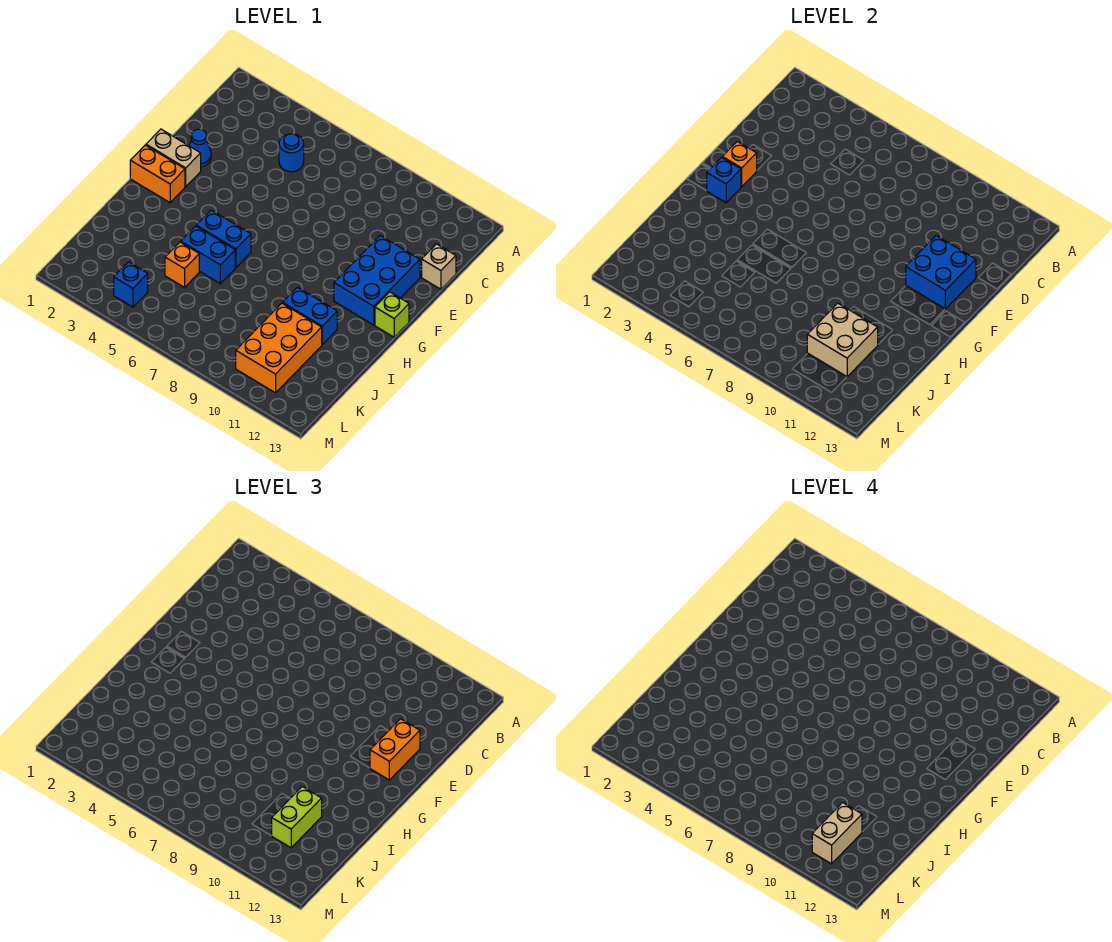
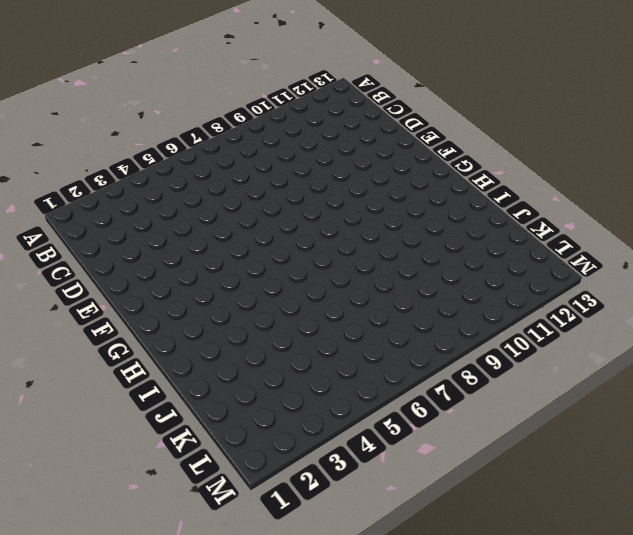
none -> blue round brick C5 level 1
none -> tan brick D13 level 1
none -> blue cone E2 level 1

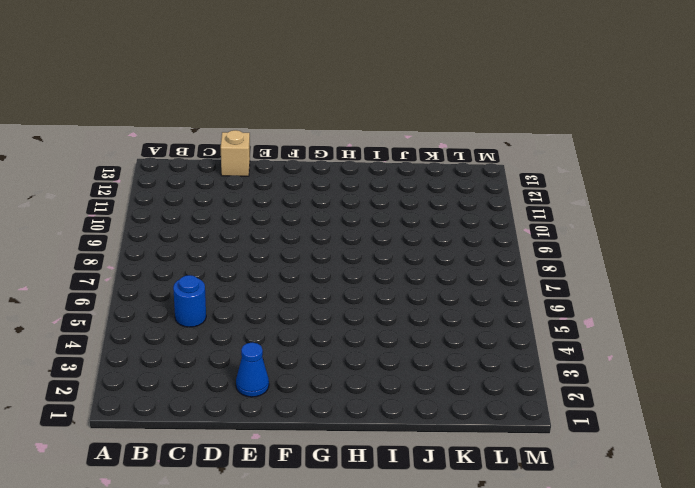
none -> blue brick E11:G12 level 1
none -> tan brick F1:F2 level 1
none -> orange brick G1:G2 level 1

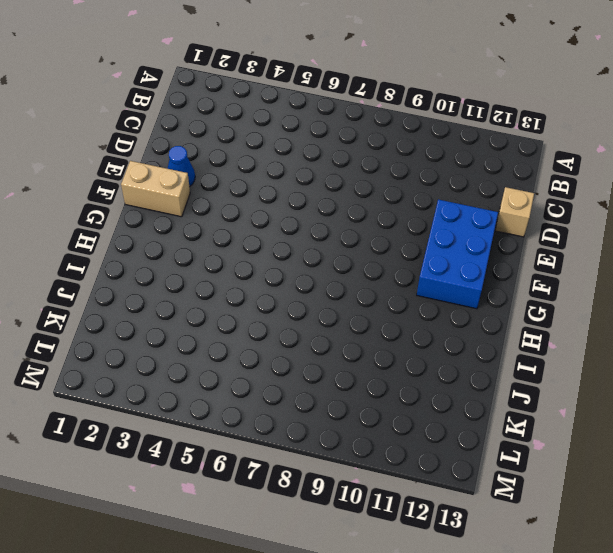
none -> blue round brick C5 level 1
none -> orange brick G1:G2 level 1
none -> lime brick G13 level 1

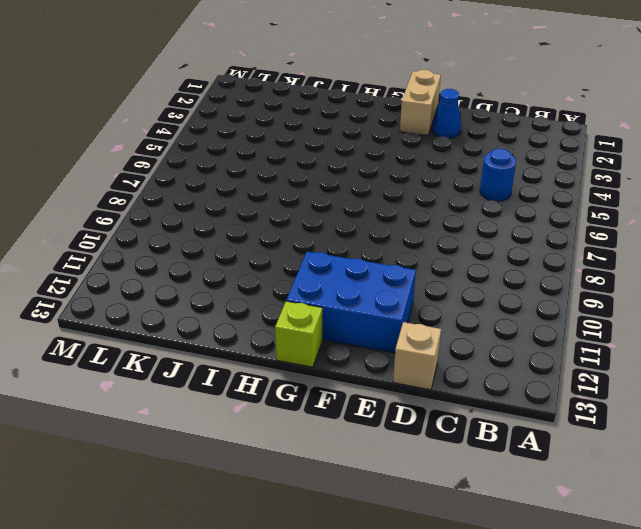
none -> orange brick G1:G2 level 1
none -> blue brick H5:H6 level 1
none -> blue brick I5:I6 level 1

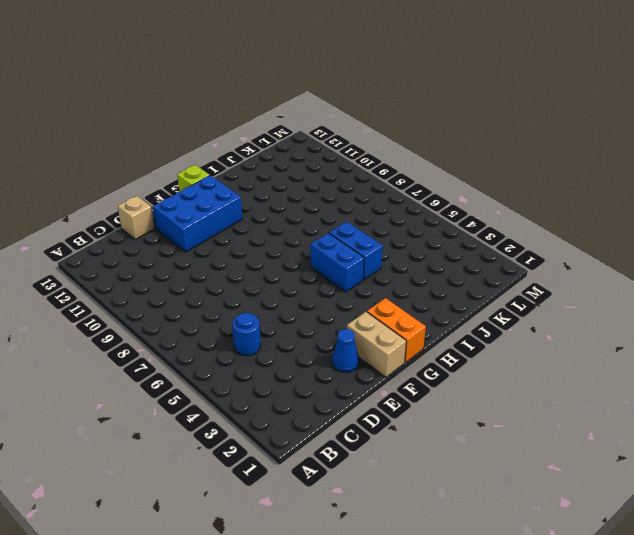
none -> blue brick I10:I11 level 1
none -> orange brick J5 level 1
none -> orange brick J10:L11 level 1

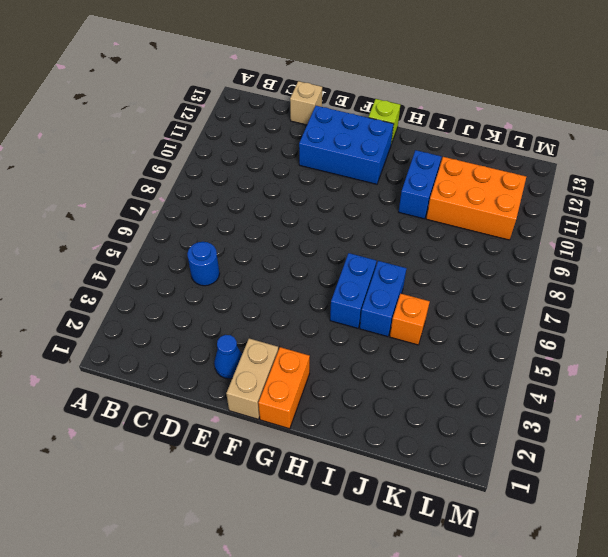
none -> blue brick L4 level 1
none -> blue brick E11:F12 level 2
none -> orange brick F2 level 2

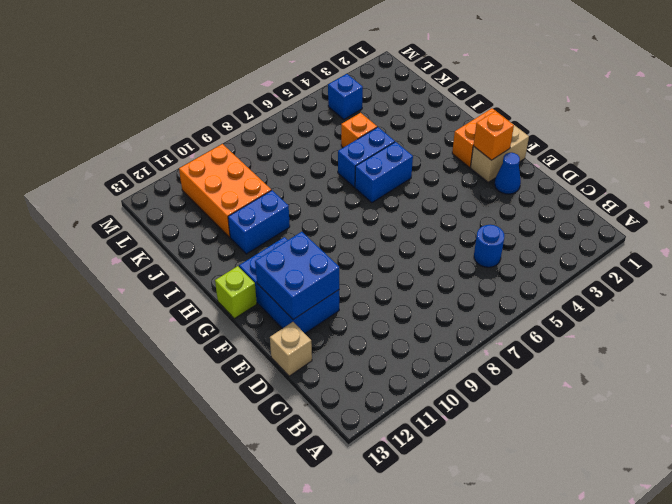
none -> blue brick G2 level 2
none -> tan brick J10:K11 level 2
none -> orange brick E12:F12 level 3

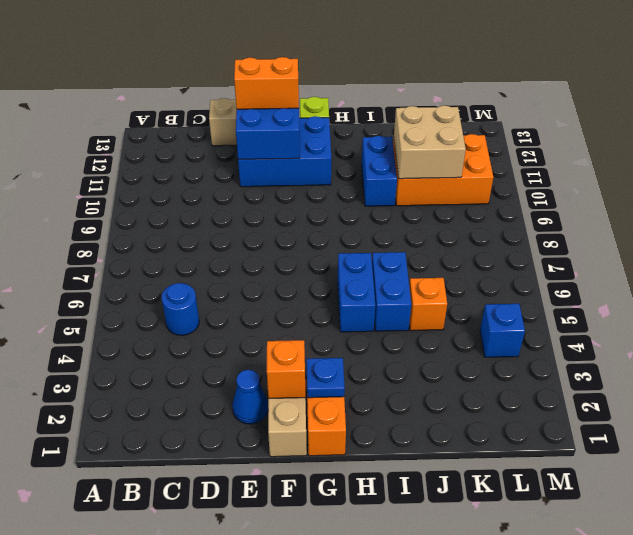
blue plate G2 level 2 -> blue brick G2 level 2
none -> lime brick J11:K11 level 3
none -> tan brick K11:L11 level 4

